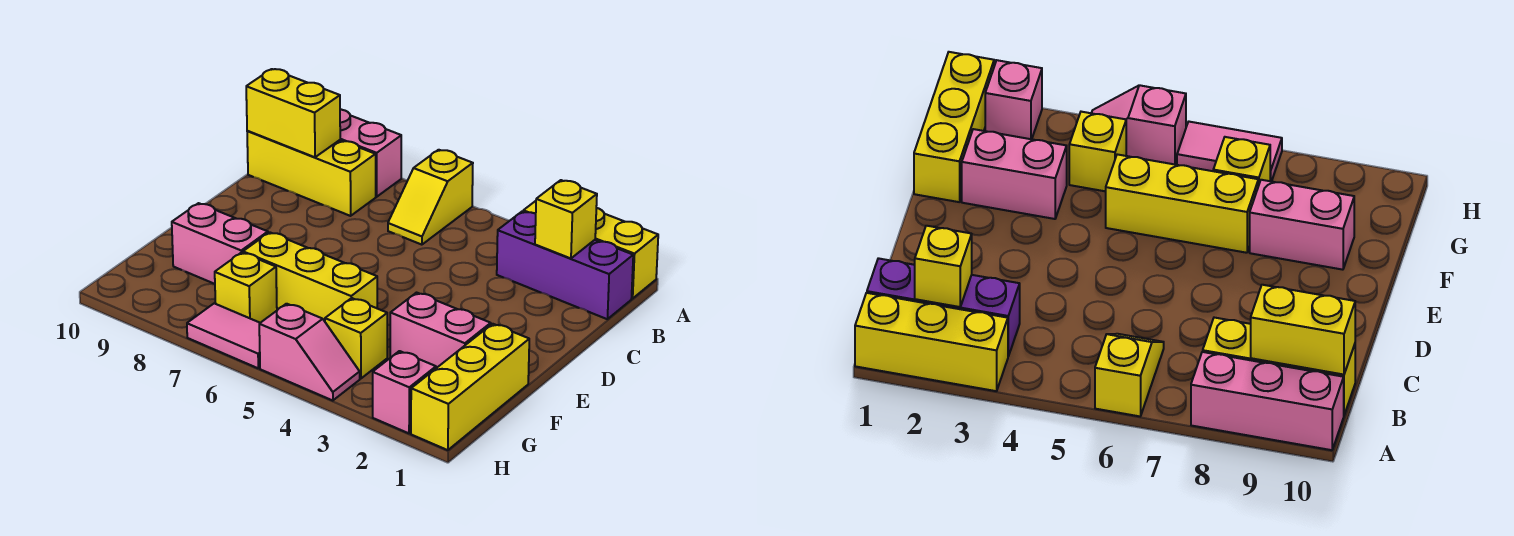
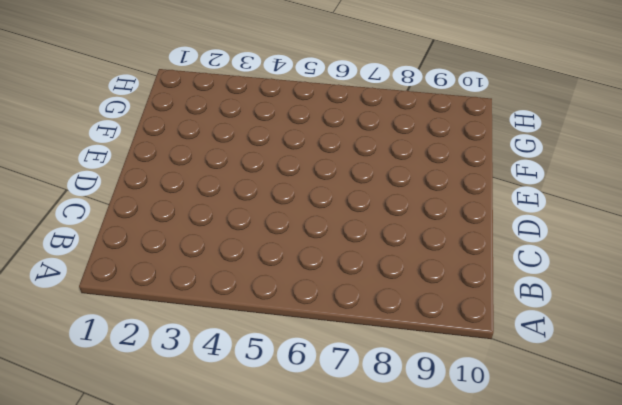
none -> yellow brick A1:A3 level 1
none -> yellow slope A6:B6 level 1 top A
none -> pink brick A8:A10 level 1

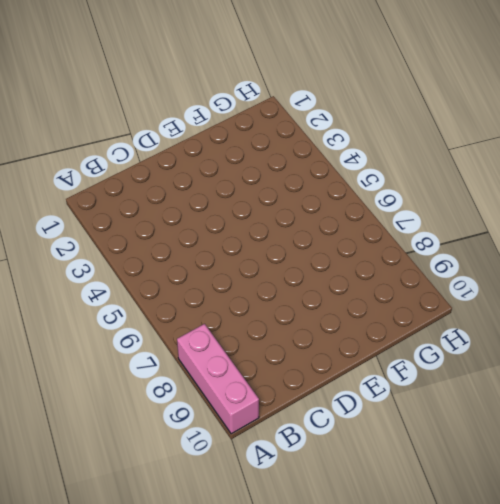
none -> yellow brick A1:A3 level 1
none -> yellow slope A6:B6 level 1 top A
none -> purple brick B1:B3 level 1

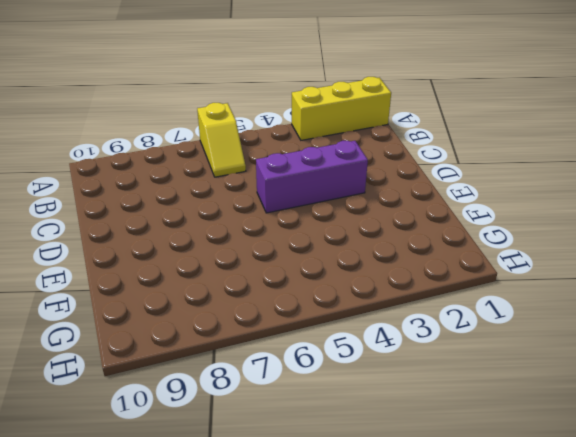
purple brick D3:D5 level 1 -> purple brick B1:B3 level 1
none -> pink brick A8:A10 level 1
none -> yellow brick B8:B10 level 1
none -> yellow brick F1:H1 level 1

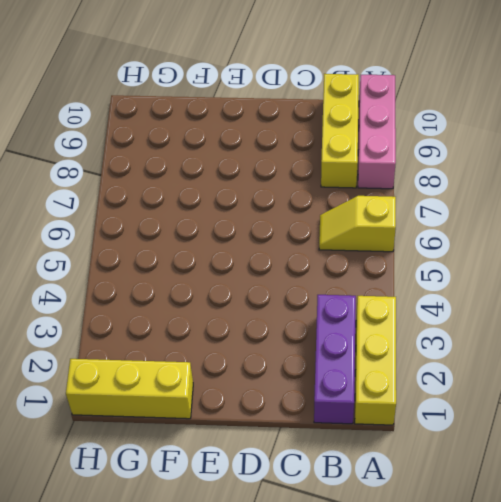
none -> pink brick F2:F3 level 1
none -> yellow brick F5:F7 level 1
none -> pink brick F8:F9 level 1

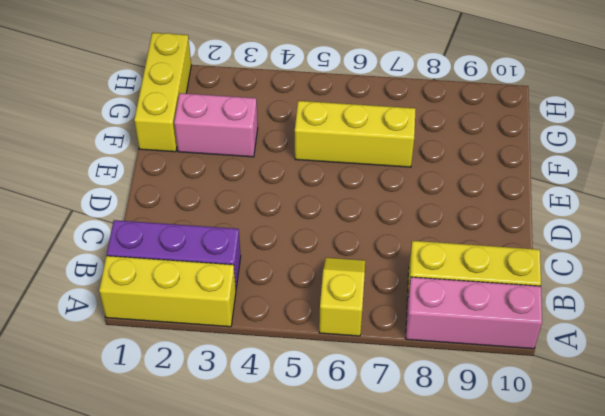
none -> pink brick F8:F9 level 1
none -> yellow brick G4 level 1
none -> yellow brick G7 level 1

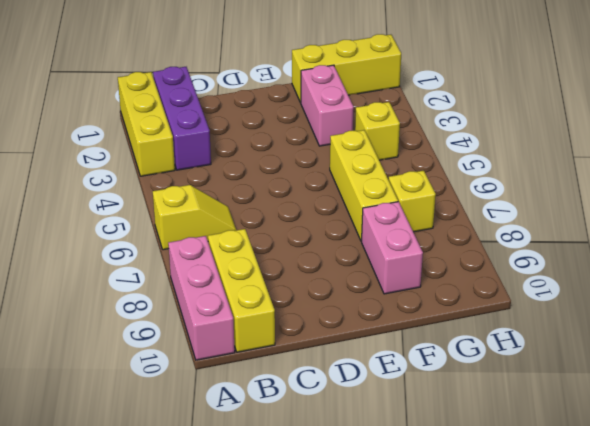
none -> pink brick H2 level 1
none -> pink slope H4:H5 level 1 top 5
none -> pink tile H6:H7 level 1

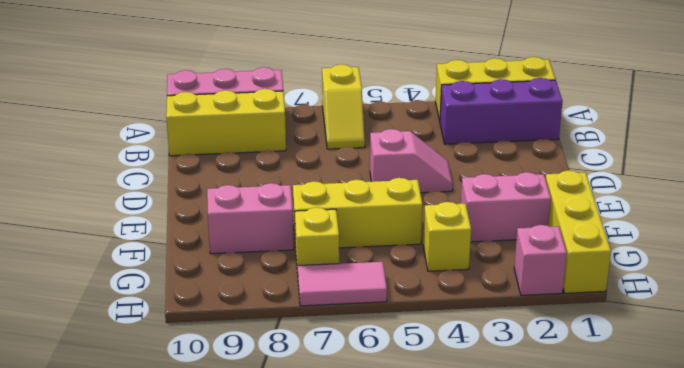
pink slope D4:D5 level 1 top 5 -> pink slope H4:H5 level 1 top 5
none -> yellow brick B2 level 2
none -> yellow brick B9:B10 level 2

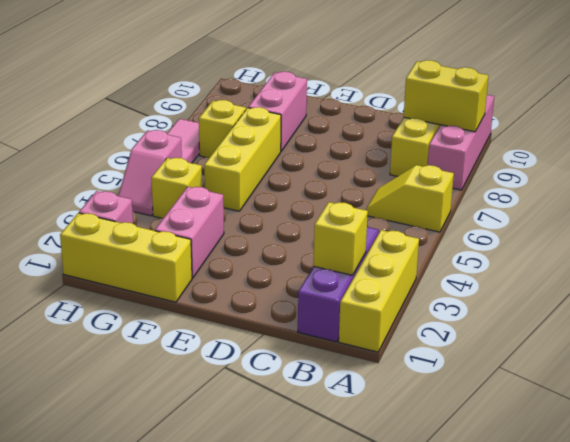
yellow brick A9:B9 level 2 -> yellow brick B9:B10 level 2

